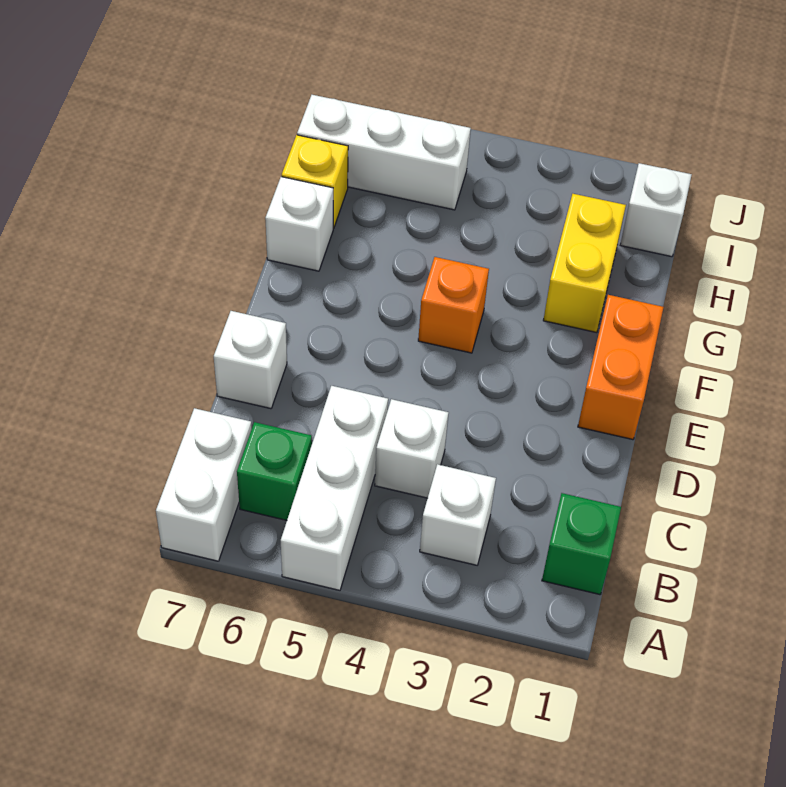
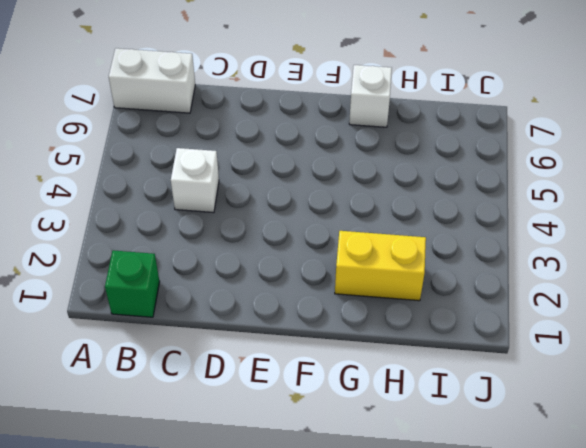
none -> white brick A5:C5 level 1
none -> white brick B3 level 1
none -> green brick B6 level 1

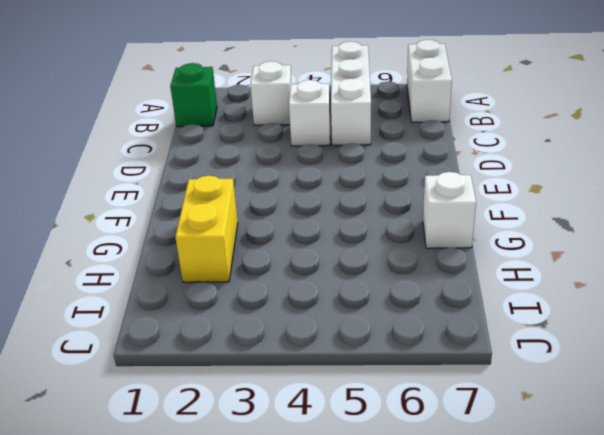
none -> green brick B6 level 1
none -> white brick D7 level 1
none -> orange brick E1:F1 level 1

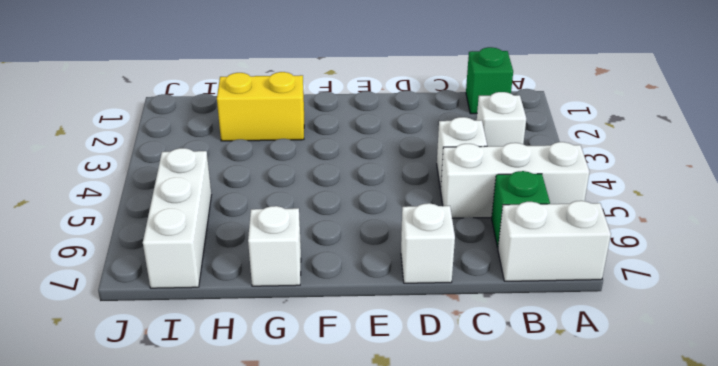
none -> orange brick E1:F1 level 1
none -> orange brick F4 level 1
none -> yellow brick H7 level 1

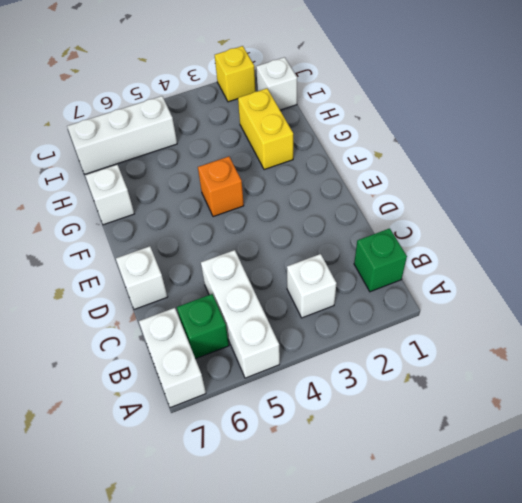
yellow brick J2 level 1 -> yellow brick H7 level 1
none -> white brick C4 level 1
none -> orange brick E1:F1 level 1

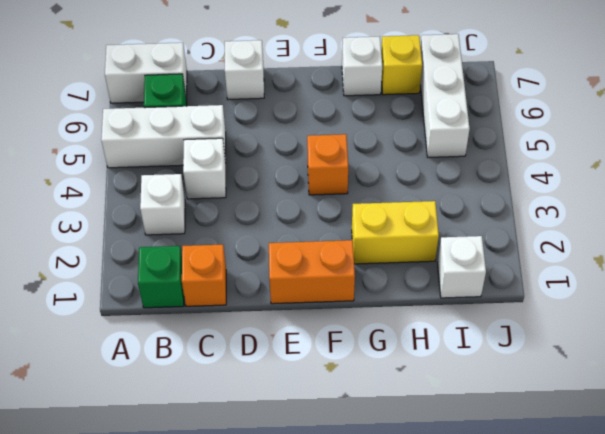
orange brick C1 level 1 -> none

